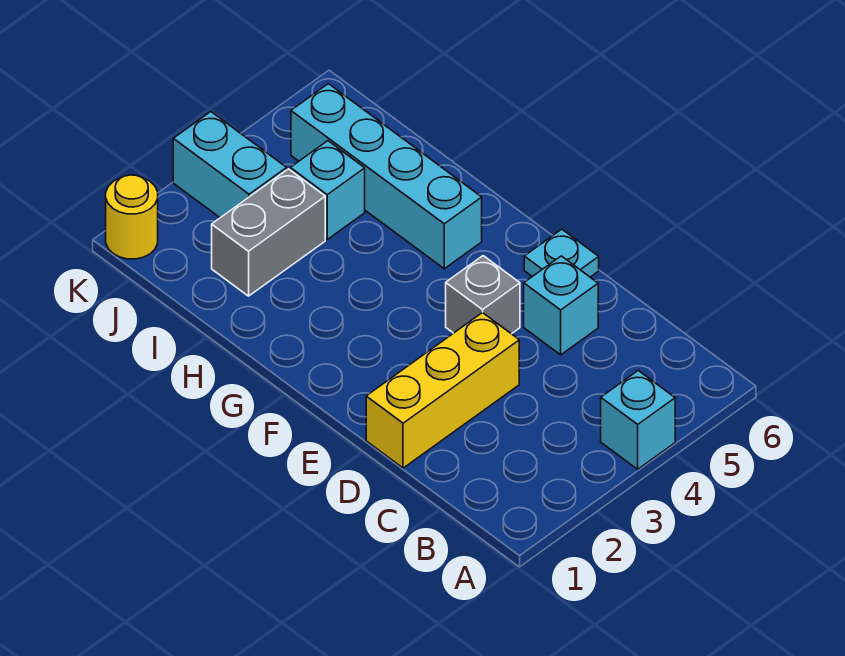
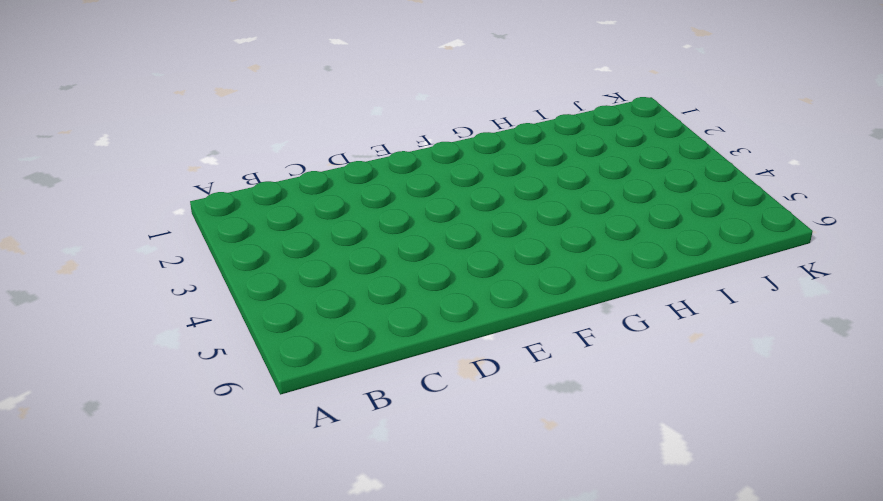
none -> cyan brick A4 level 1
none -> yellow brick D1:D3 level 1

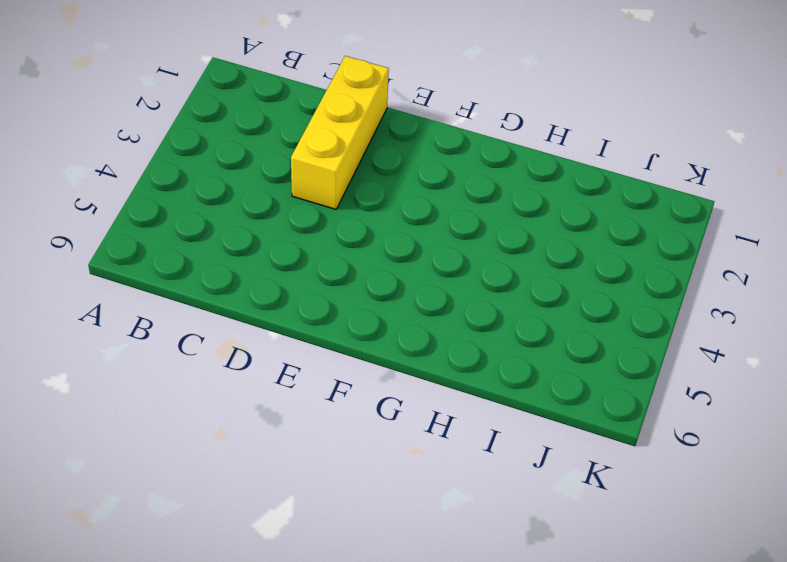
none -> cyan brick A4 level 1
none -> cyan brick D5 level 1

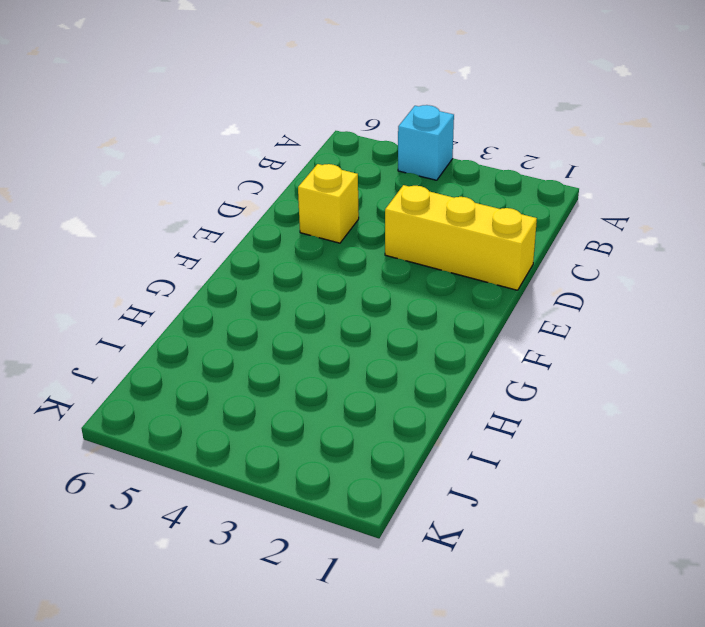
yellow brick D5 level 1 -> cyan brick D5 level 1
none -> grey brick E4 level 1
none -> cyan plate E6 level 1

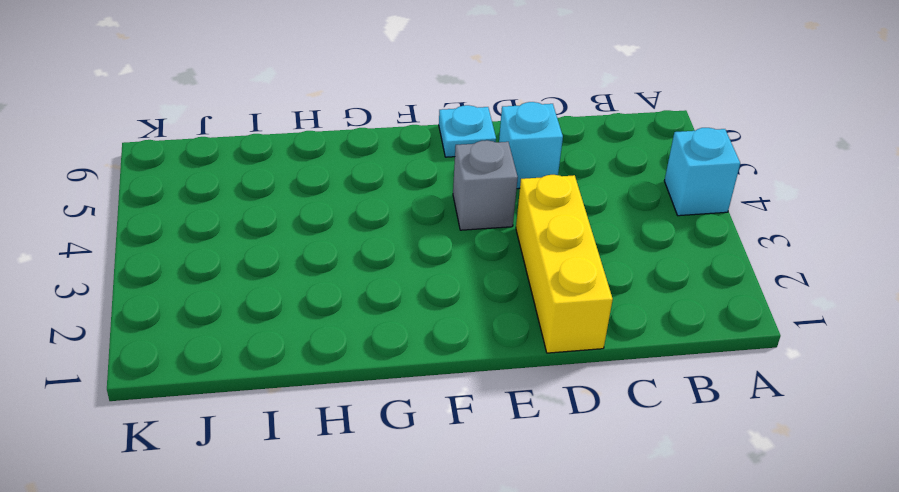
none -> cyan brick G5:J5 level 1
none -> grey brick I2:I3 level 1

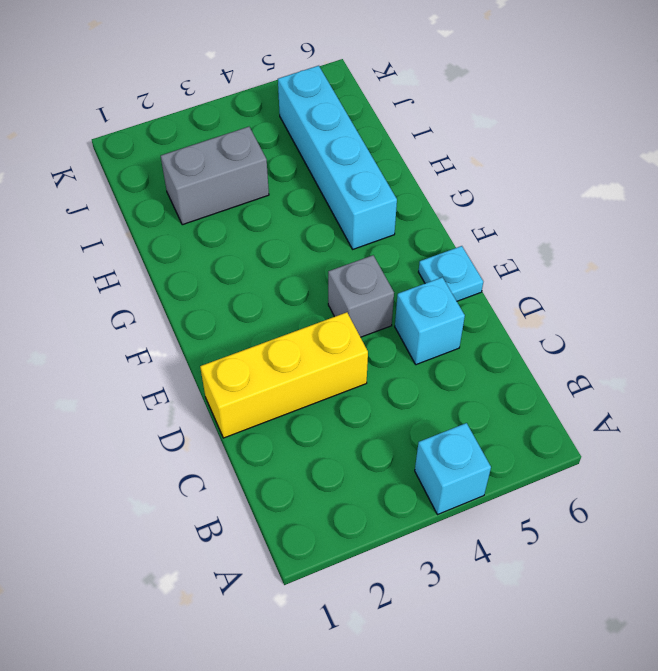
none -> cyan brick I4 level 1
none -> cyan brick J3:K3 level 1

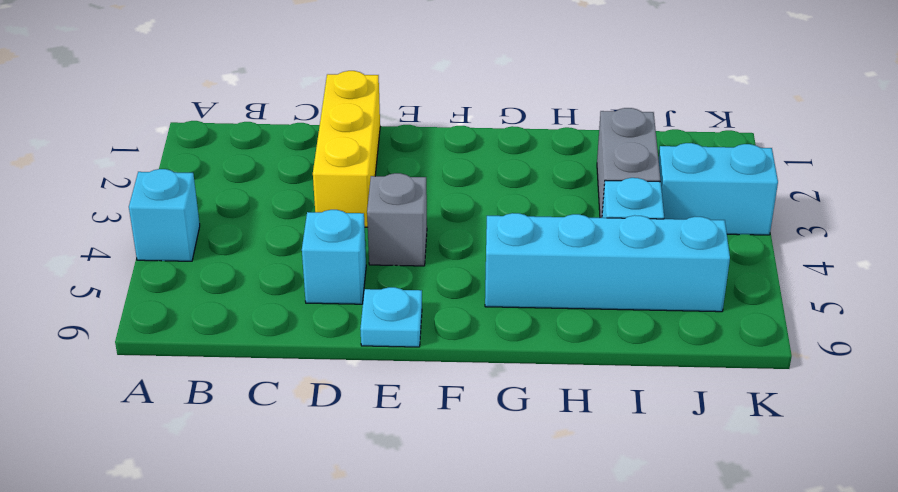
none -> yellow round brick K1 level 1

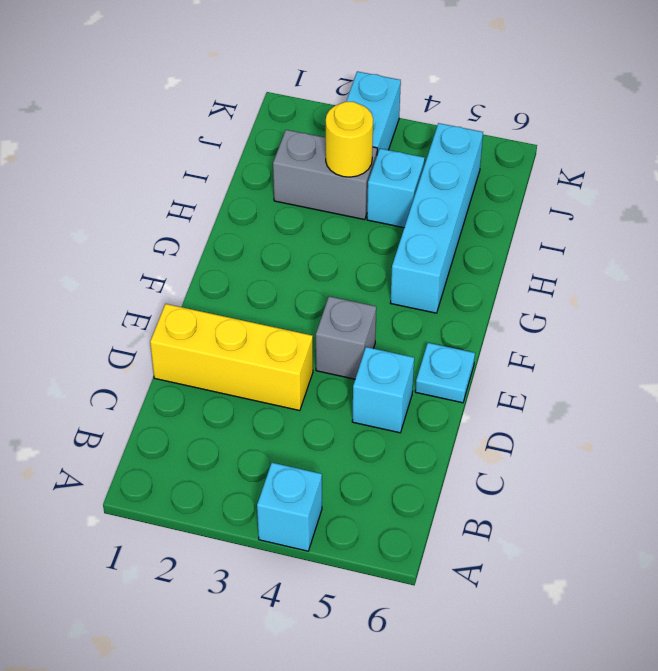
yellow round brick I3 level 2 -> yellow round brick K1 level 1

